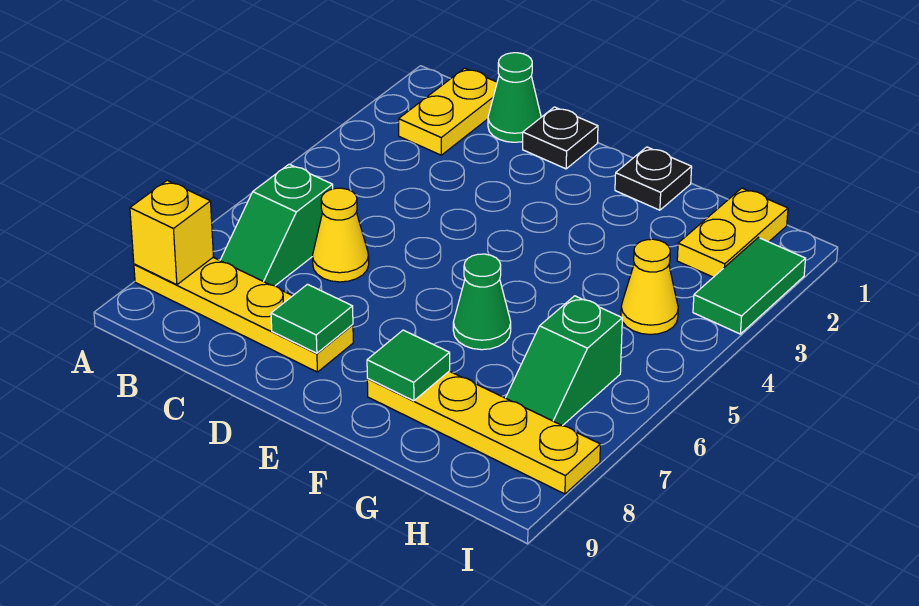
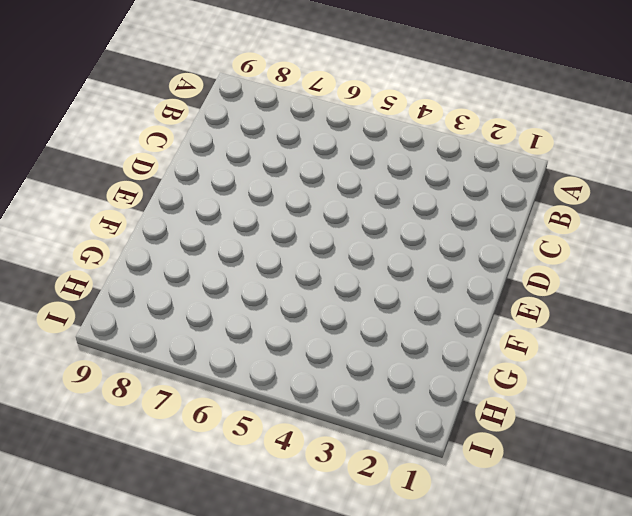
none -> yellow plate A8:D8 level 1
none -> yellow plate B1:B2 level 1
none -> green slope B6:B7 level 1 top 6

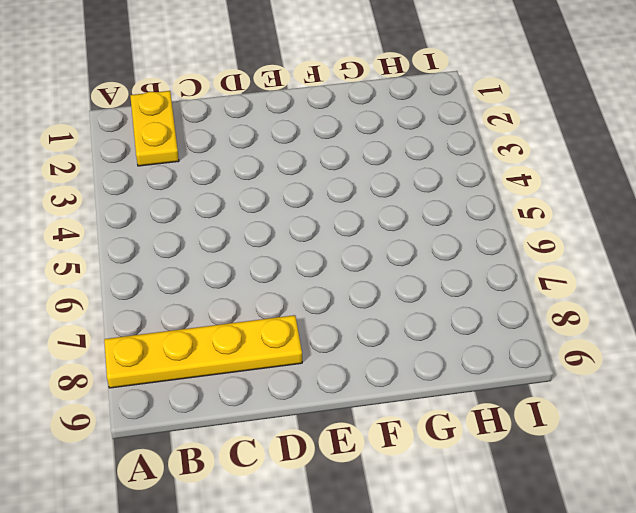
none -> green slope B6:B7 level 1 top 6
none -> green cone C1 level 1
none -> yellow cone C6 level 1

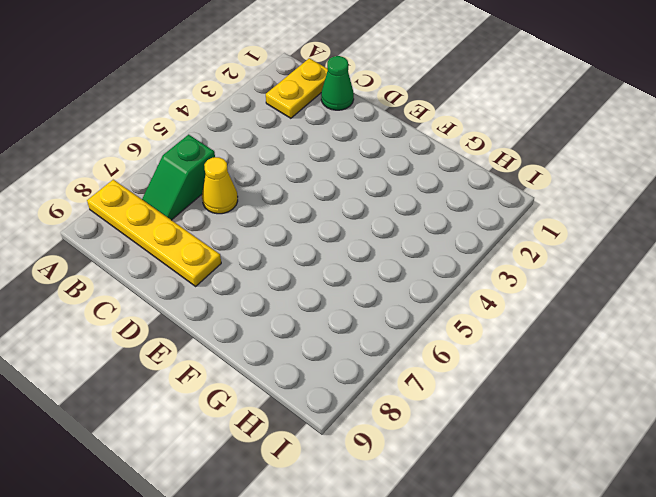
none -> black plate D1 level 1
none -> black plate F1 level 1
none -> green cone F6 level 1

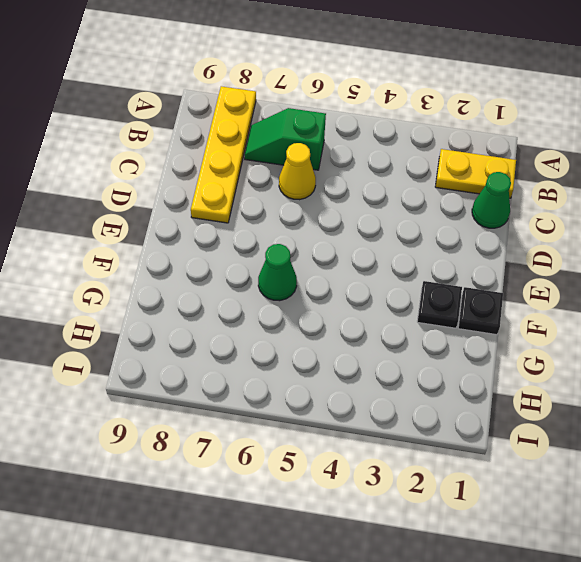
black plate F2 level 1 -> black plate D1 level 1
none -> yellow plate F8:I8 level 1
none -> yellow plate H1:H2 level 1
none -> yellow cone H4 level 1

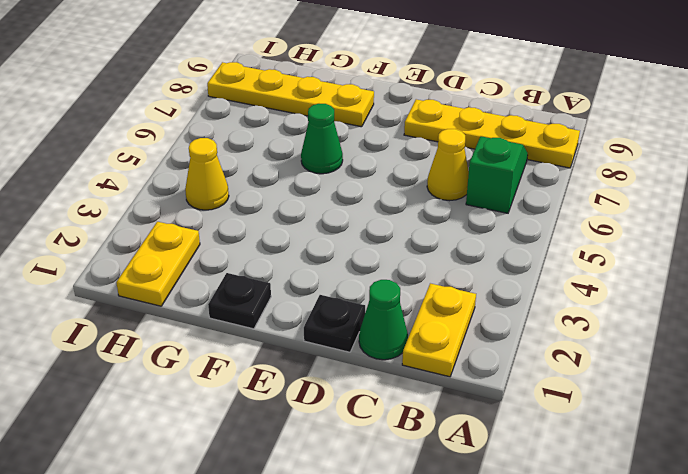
none -> green slope H6:H7 level 1 top 6
none -> green tile I2:I3 level 1
none -> yellow brick A8 level 2

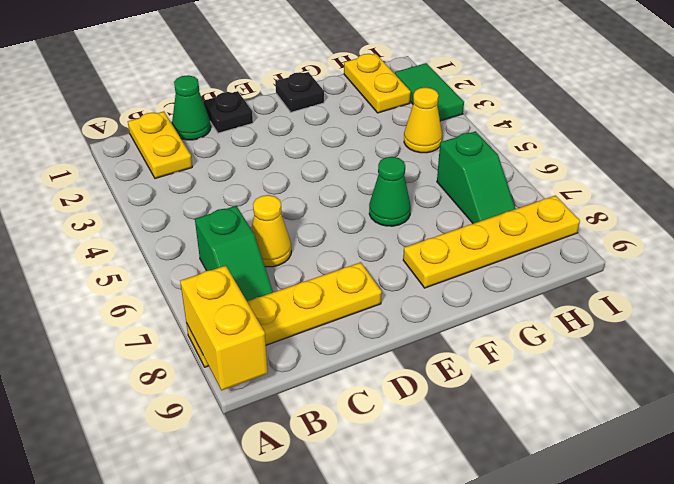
yellow brick A8:A9 level 2 -> yellow brick A8 level 2
none -> green tile D8 level 2
none -> green tile F8 level 2

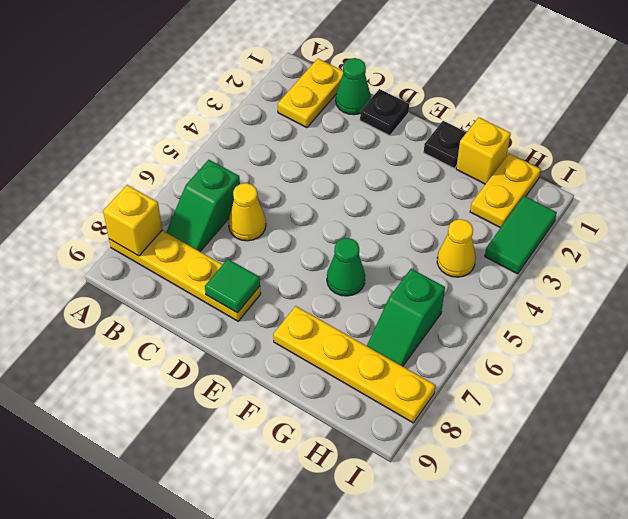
yellow brick G1 level 1 -> none
none -> green tile F8 level 2

